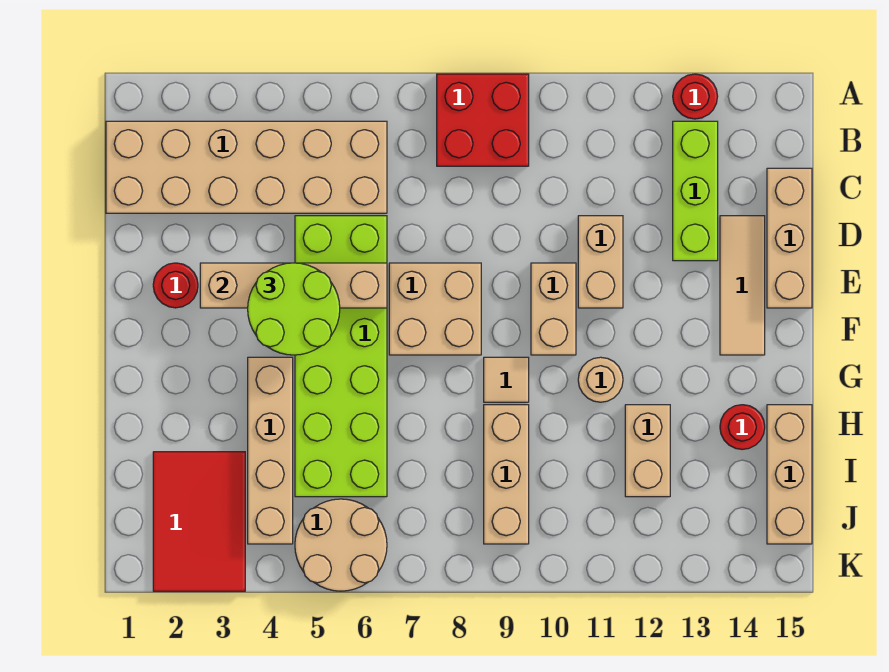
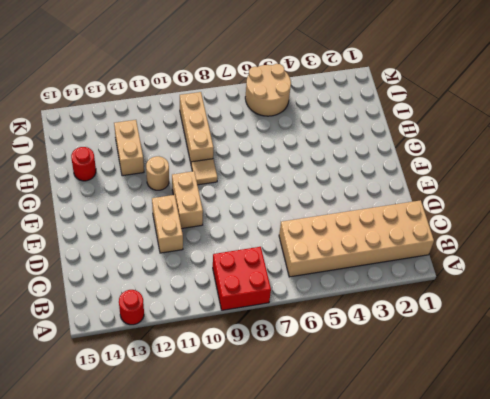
none -> lime brick B13:D13 level 1
none -> tan brick C15:E15 level 1
none -> lime brick D5:I6 level 1

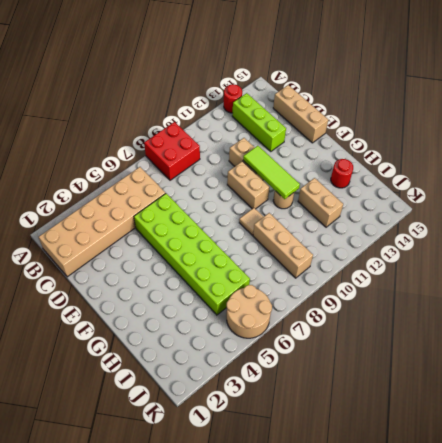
lime tile E11:G11 level 2 -> none
none -> tan tile D14:F14 level 1
none -> red round brick E2 level 1
none -> tan brick E7:F8 level 1

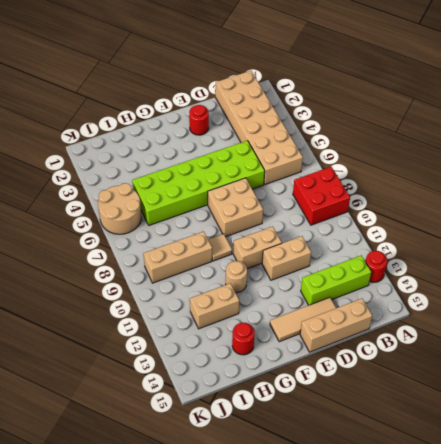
none -> tan brick G4:J4 level 1
none -> tan brick H15:J15 level 1
none -> red tile I2:K3 level 1

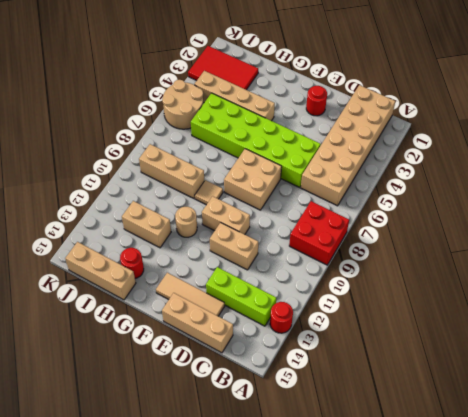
none -> tan brick E3:E6 level 2
none -> lime round brick E4:F5 level 3

